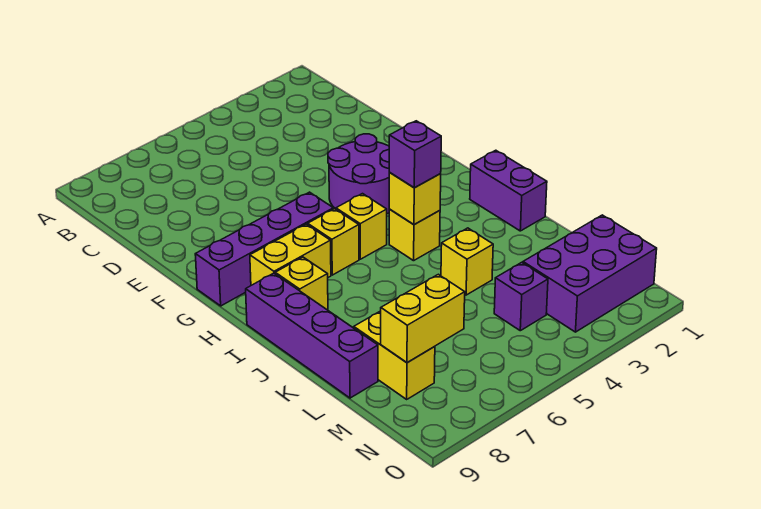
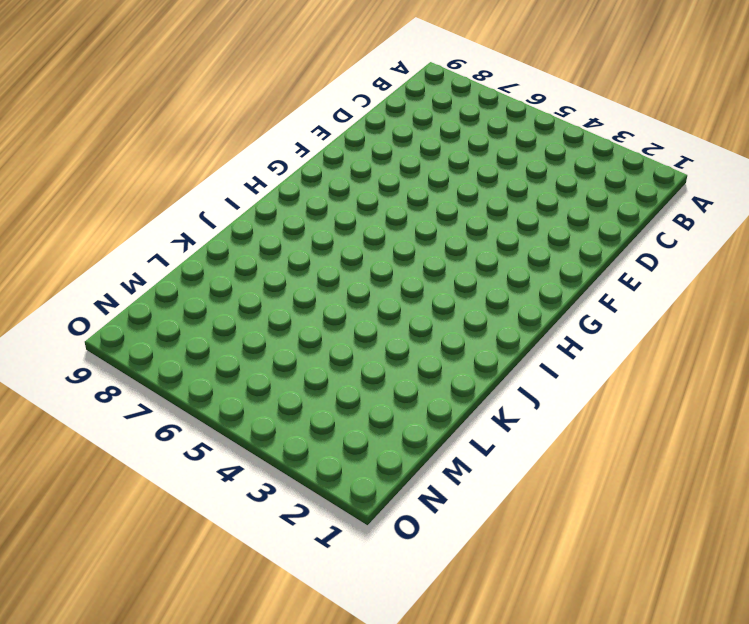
none -> purple round brick F3:G4 level 1
none -> purple brick G6:G9 level 1
none -> yellow brick H5 level 1

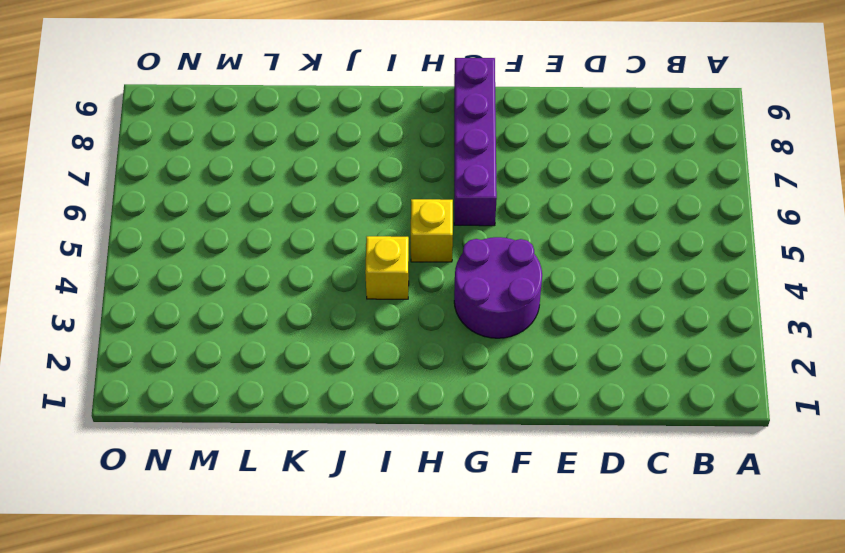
none -> yellow brick H6 level 1
none -> yellow brick H7:H8 level 1
none -> purple brick I1:J1 level 1

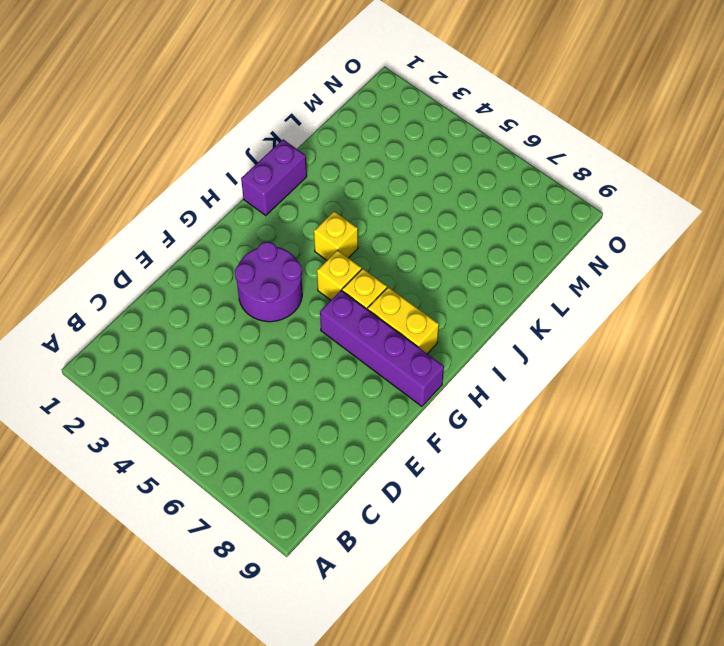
none -> yellow brick I8 level 1
none -> purple brick I9:L9 level 1
none -> yellow brick K4 level 1

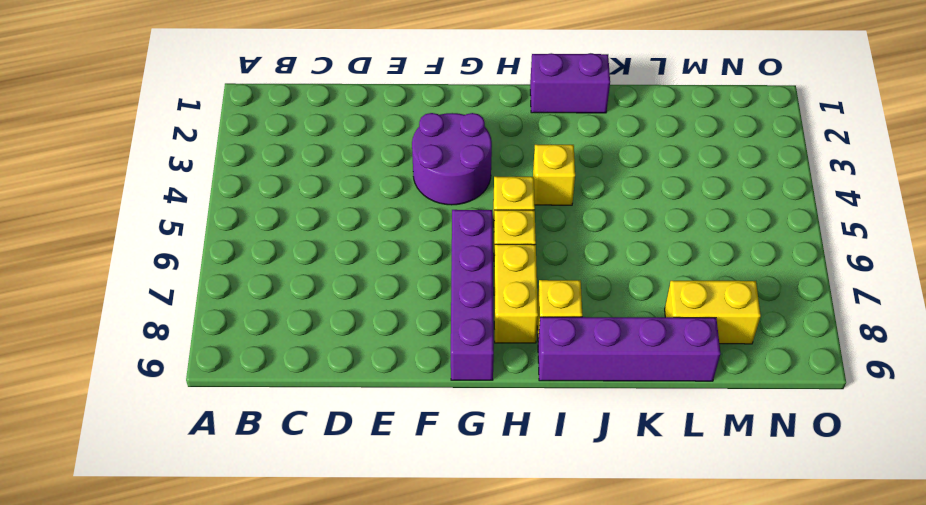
none -> yellow brick K4 level 1
none -> purple brick M1:N3 level 1
none -> purple brick M4 level 1

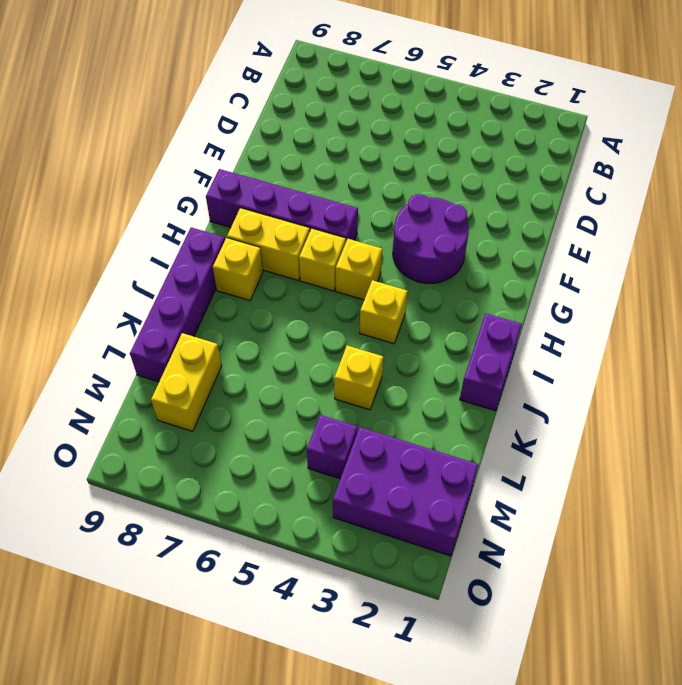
none -> yellow brick I4 level 2
none -> yellow brick M7:M8 level 2
none -> purple brick I4 level 3

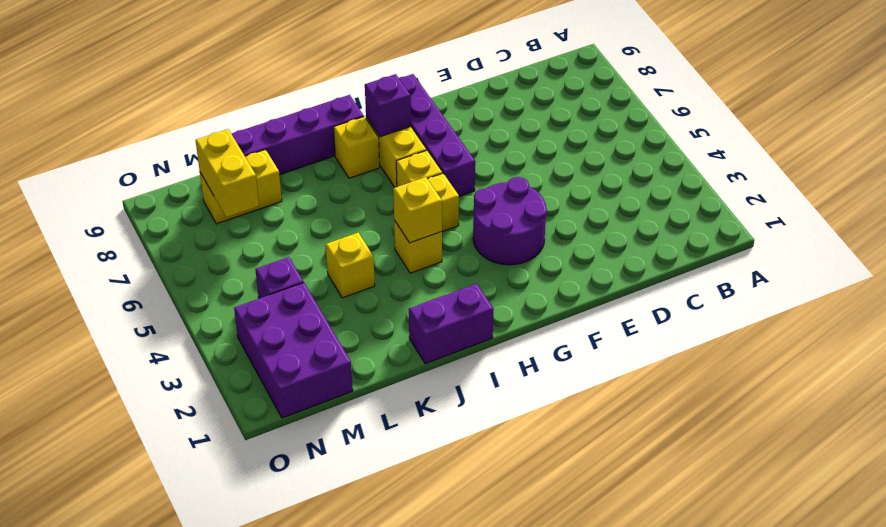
purple brick H8 level 2 -> purple brick I4 level 3

